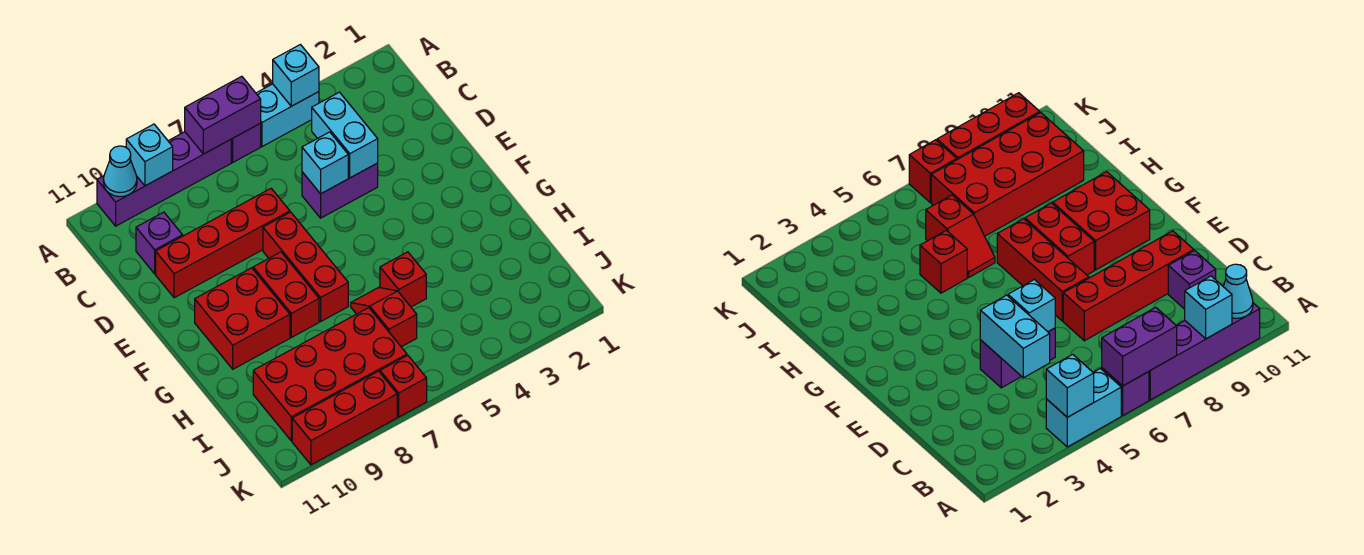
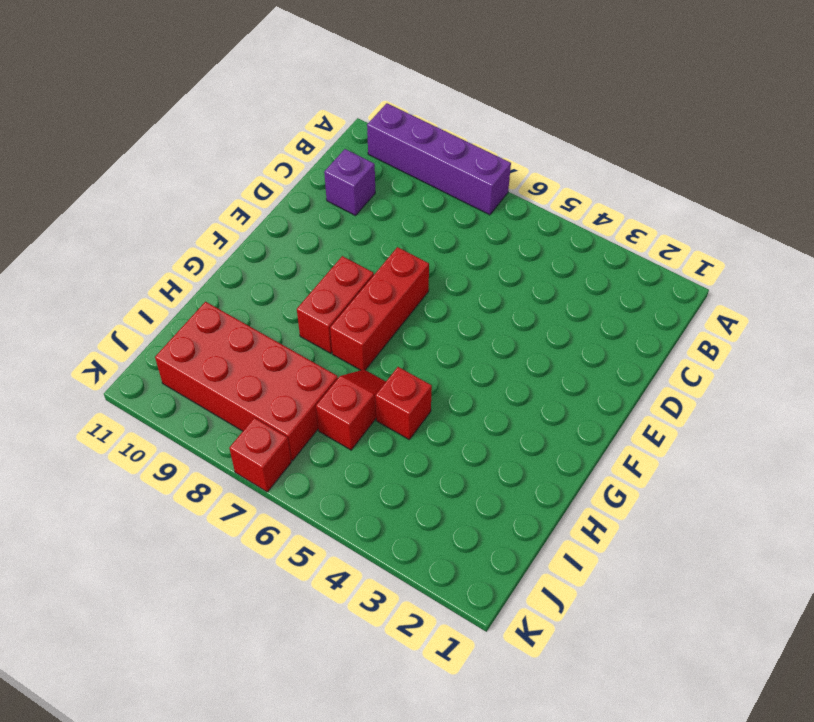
none -> cyan brick A4:A5 level 1
none -> purple brick A6 level 1
none -> purple brick D4:D5 level 1

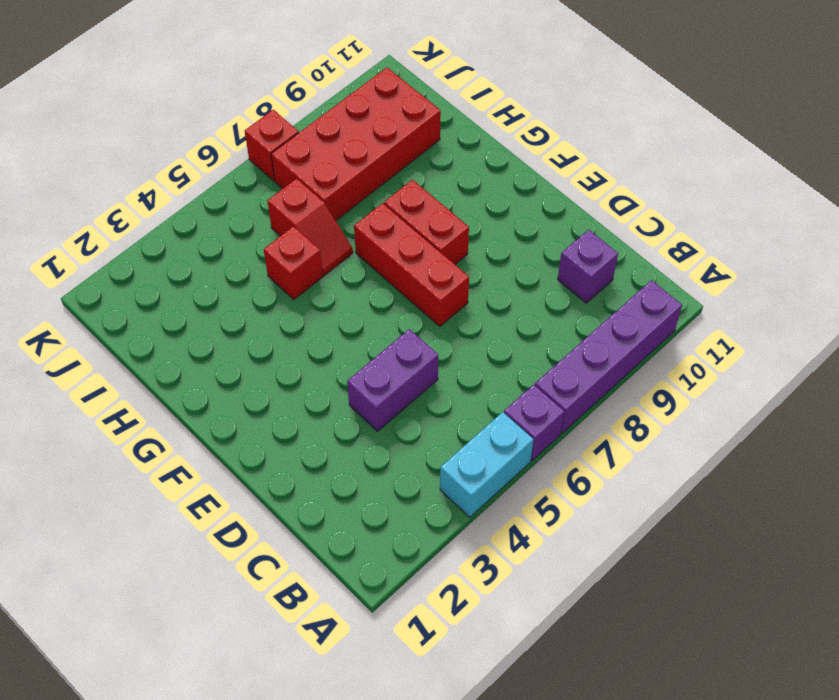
none -> red brick D7:D10 level 1
none -> red brick F9:G10 level 1
none -> red brick K8:K10 level 1

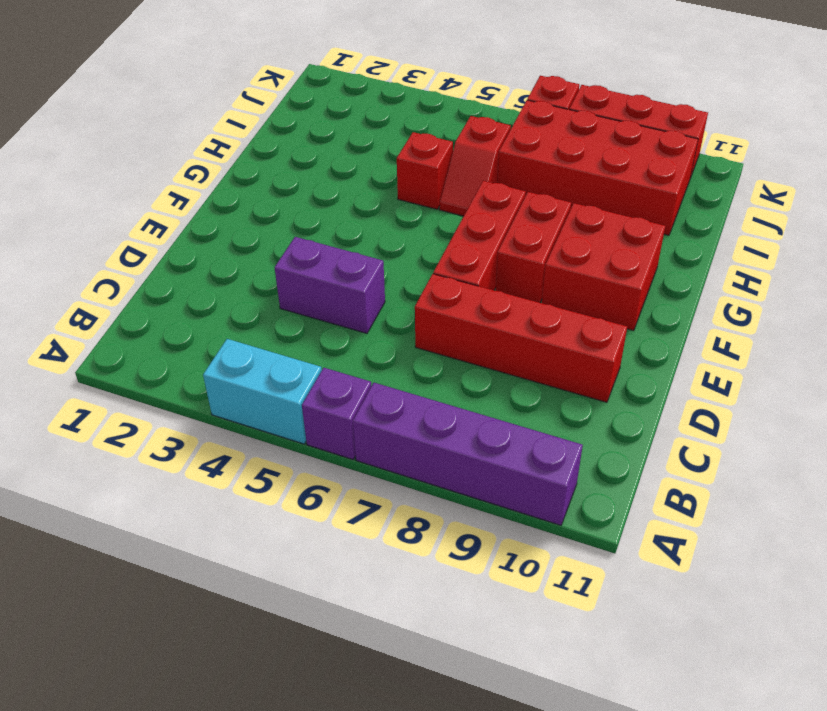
none -> purple brick C10 level 1
none -> cyan brick A4 level 2
none -> purple brick A6:A7 level 2

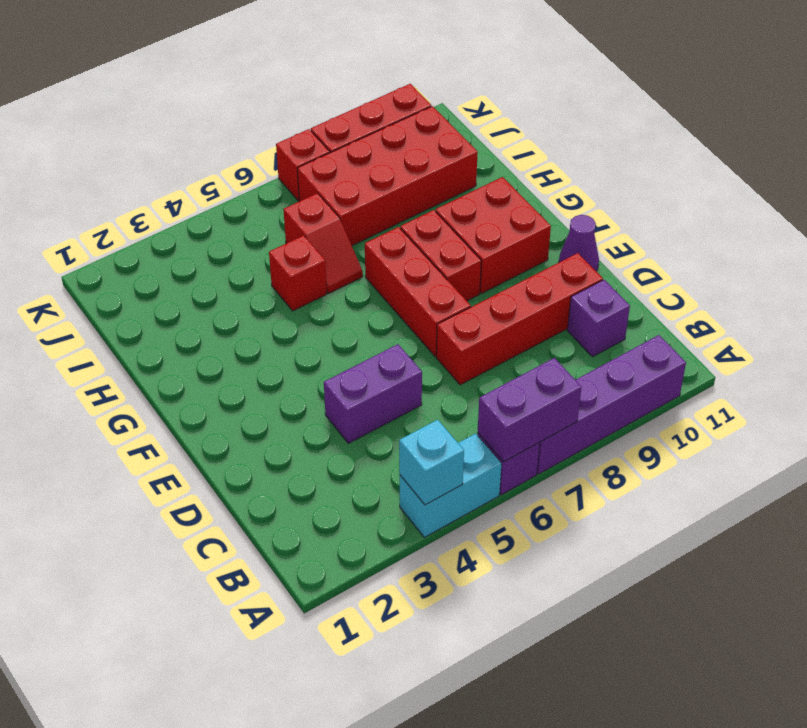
purple cone E11 level 1 -> none
none -> cyan brick A9 level 2
none -> cyan cone A10 level 2
none -> cyan brick C4:D4 level 2

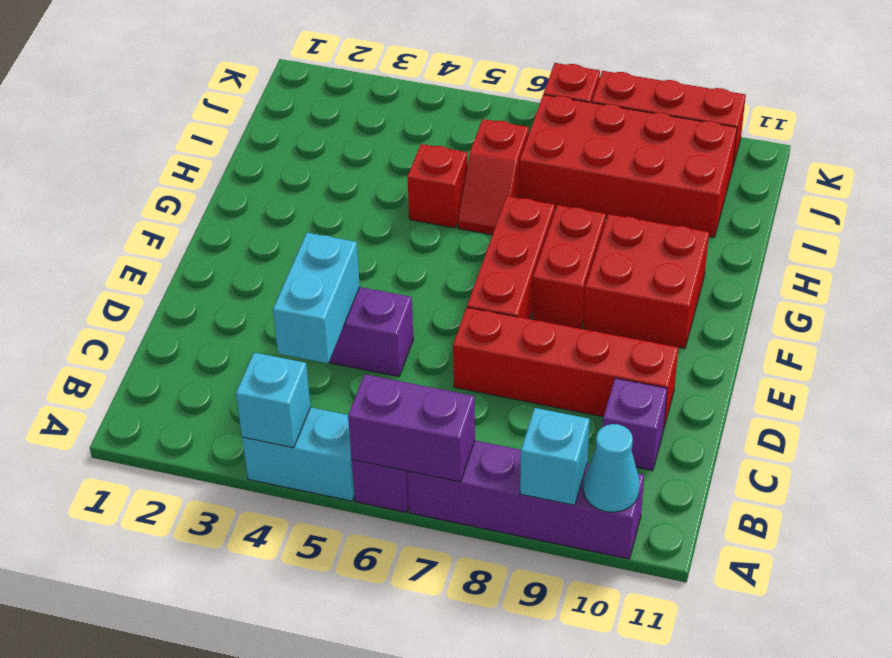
none -> cyan brick D5 level 2

